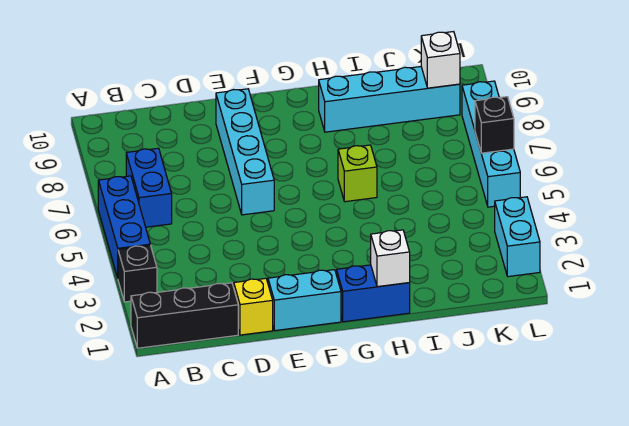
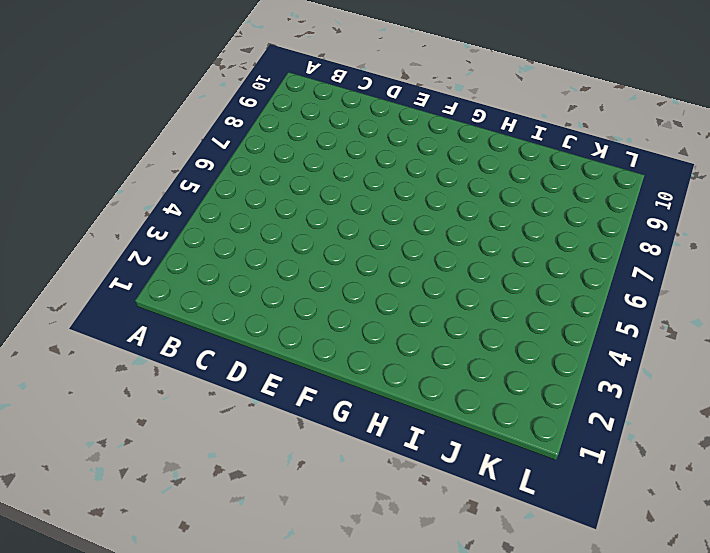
none -> black brick A1:C1 level 1
none -> black brick A3 level 1
none -> blue brick A4:A6 level 1

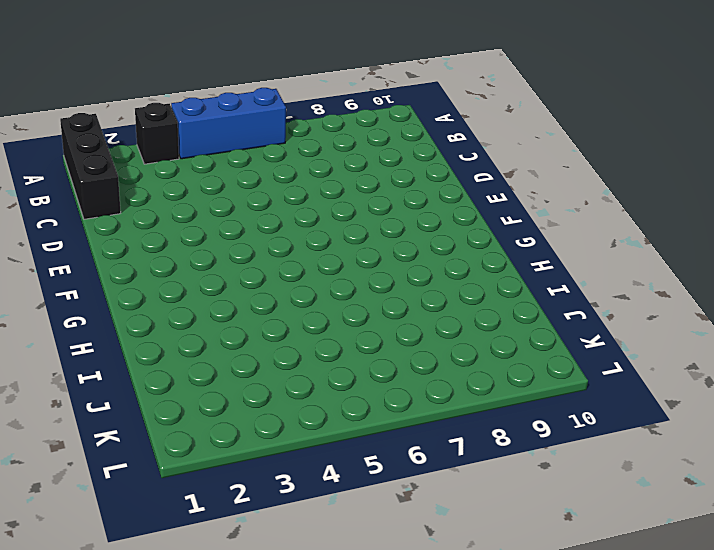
none -> blue brick B6:B7 level 1
none -> yellow brick D1 level 1
none -> cyan brick E1:F1 level 1

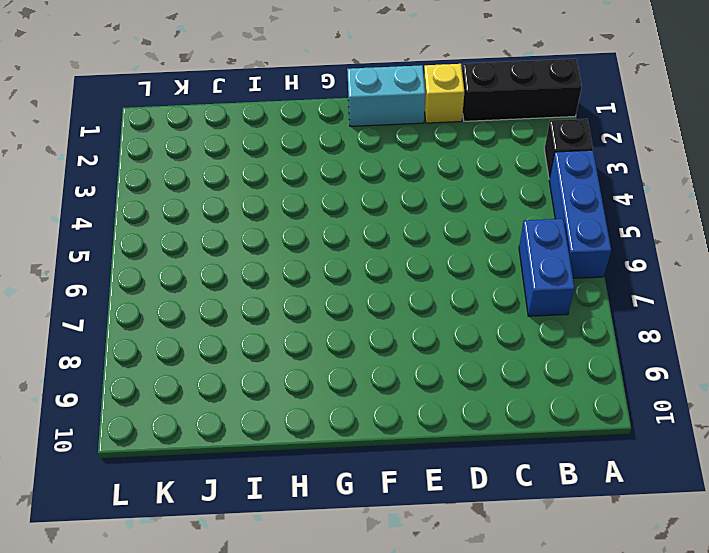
none -> cyan brick E6:E9 level 1
none -> blue brick G1:H1 level 1
none -> lime brick H6 level 1

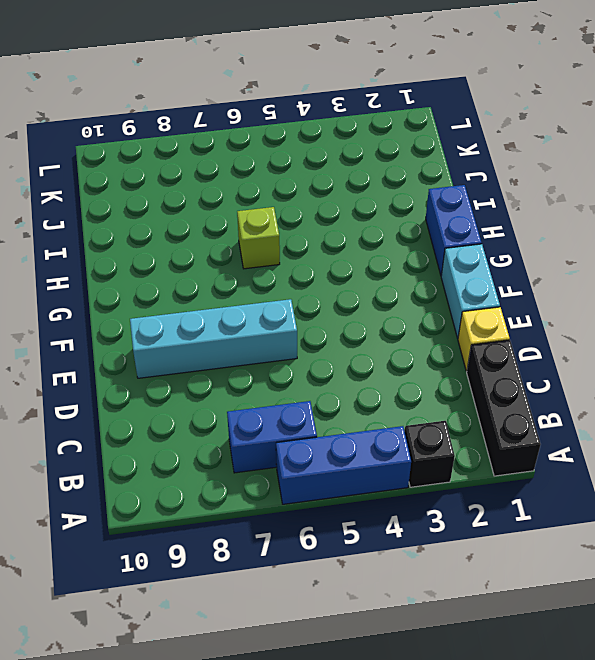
none -> cyan brick H9:K9 level 1
none -> cyan brick L2:L3 level 1
none -> cyan brick L5:L8 level 1

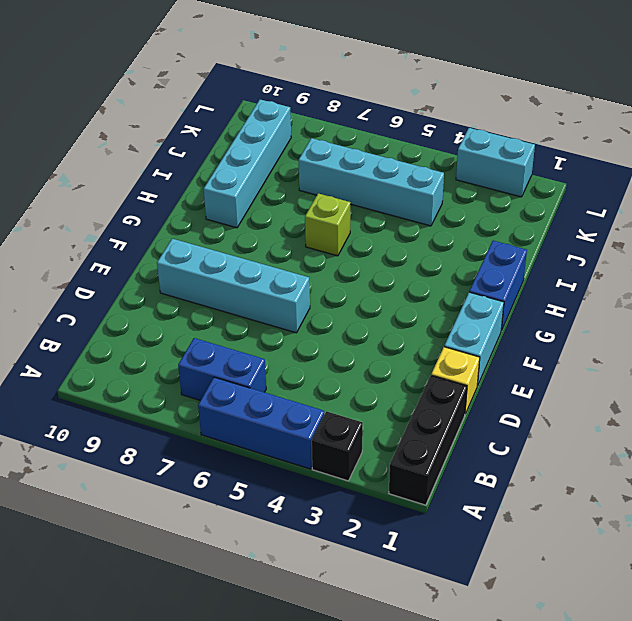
cyan brick J4:J7 level 1 -> cyan brick L5:L8 level 1
none -> white brick H1 level 2
none -> white brick K9 level 2
none -> black brick L6 level 2

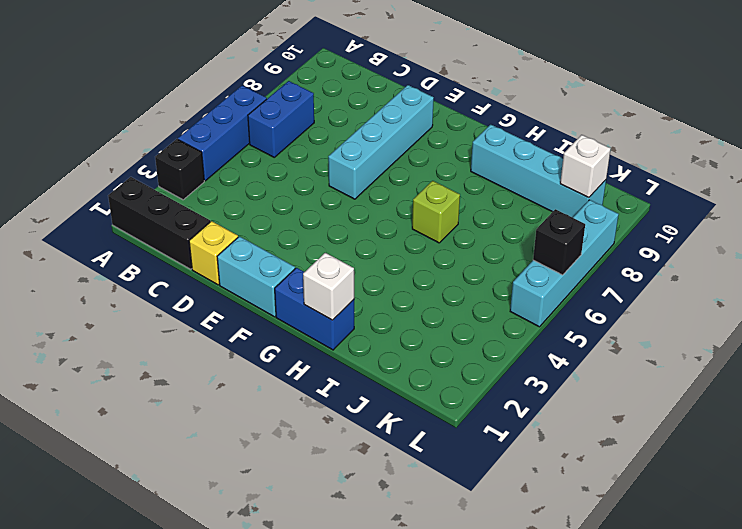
none -> cyan brick L2:L3 level 1

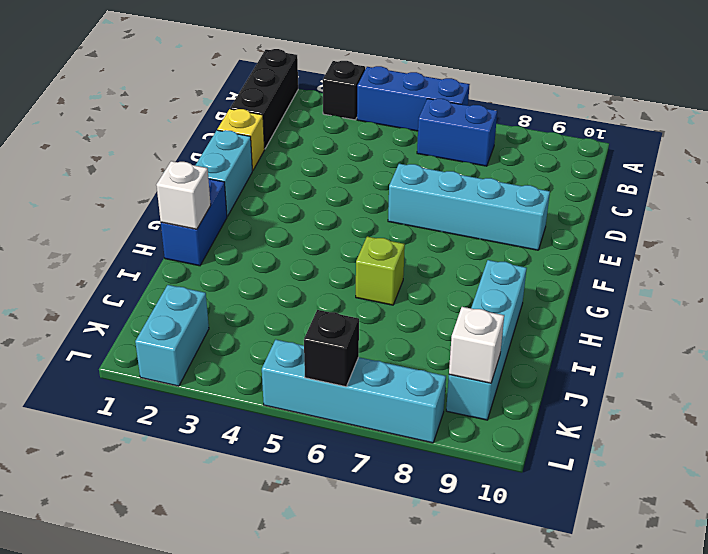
cyan brick K2:L2 level 1 -> cyan brick L2:L3 level 1

